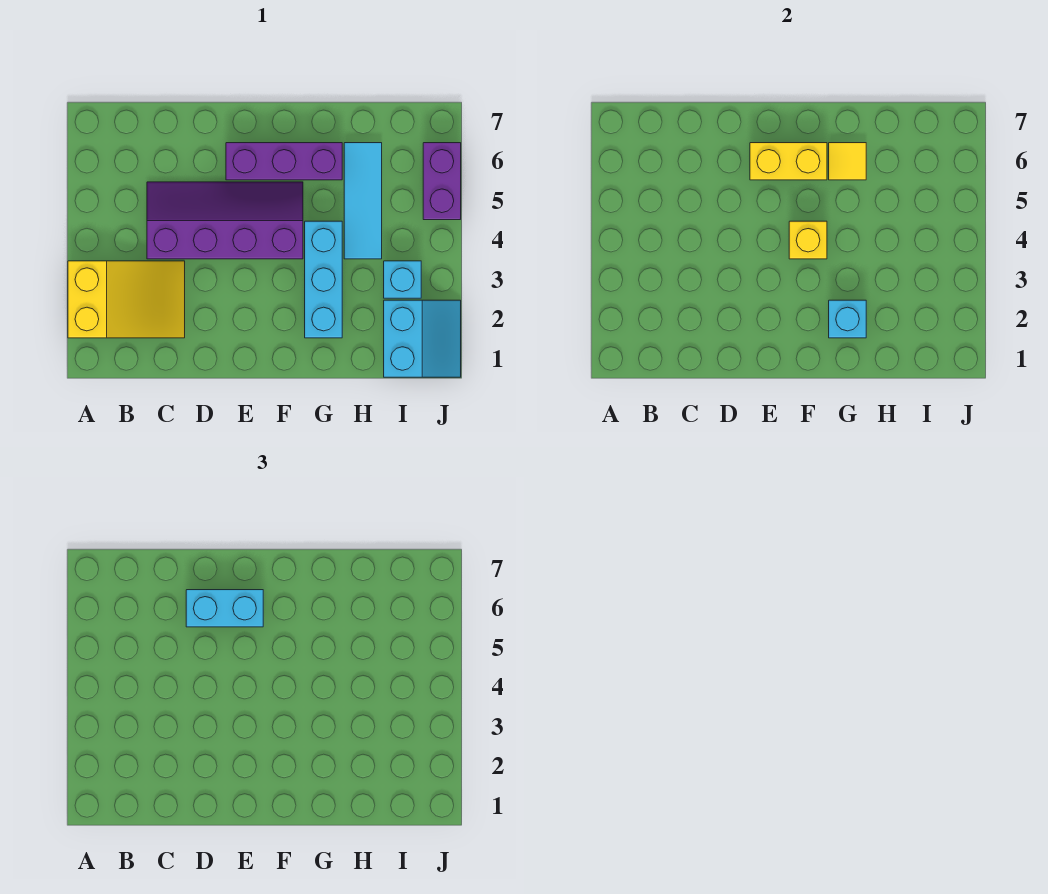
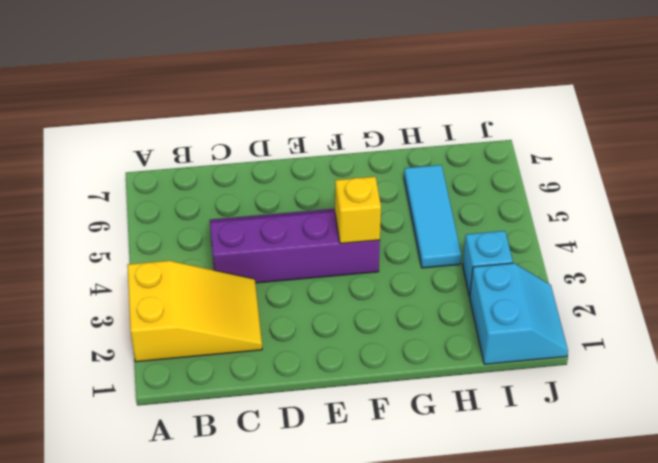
none -> purple brick E6:G6 level 1
none -> cyan brick G2:G4 level 1
none -> purple brick J5:J6 level 1

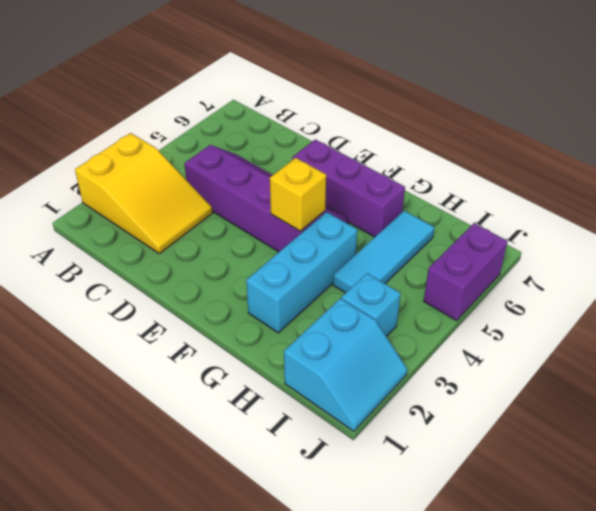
none -> yellow brick E6:F6 level 2
none -> cyan brick G2 level 2
none -> yellow tile G6 level 2

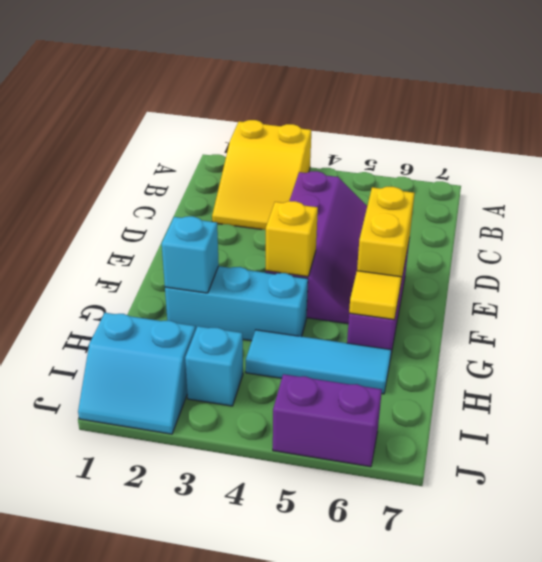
none -> cyan brick D6:E6 level 3

